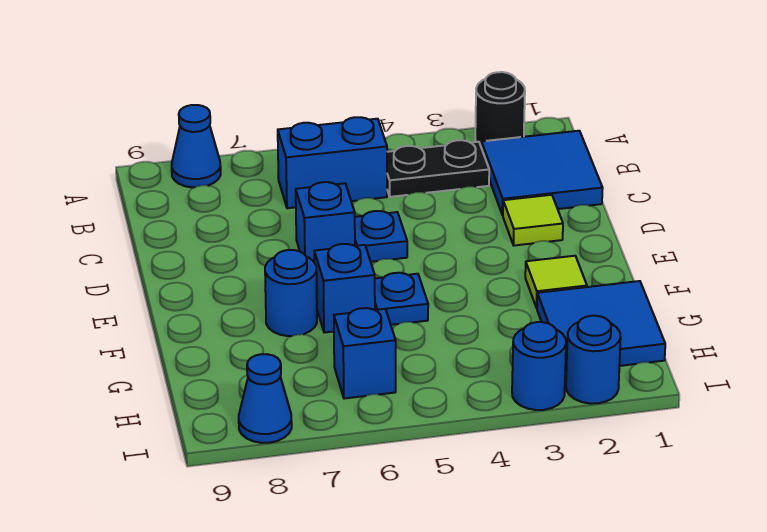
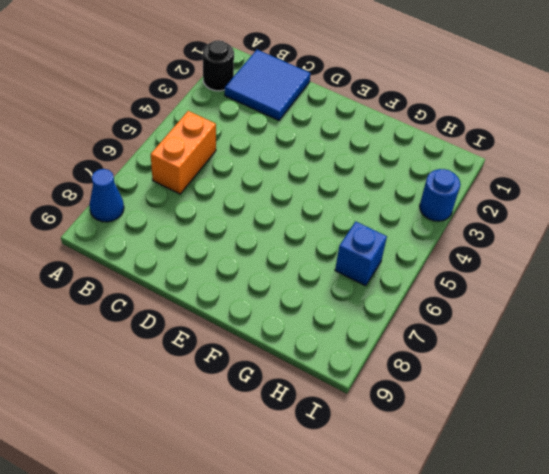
orange brick B5:B6 level 1 -> blue brick B5:B6 level 1
none -> black plate B3:B4 level 1
none -> lime tile D2 level 1
none -> blue plate D5 level 1

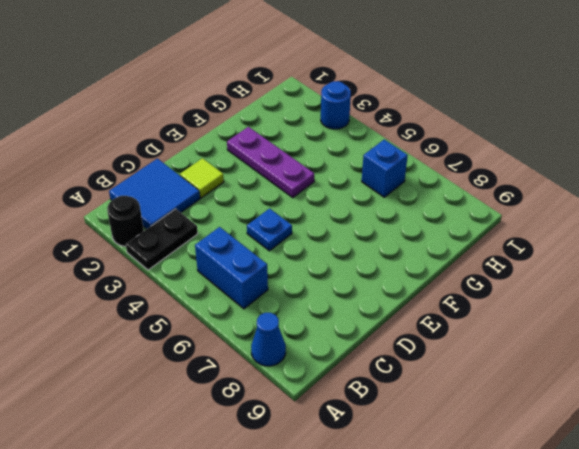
black plate A3:B3 level 1 -> black plate B3:B4 level 1
purple plate F2:F4 level 1 -> lime tile F2 level 1
none -> blue brick D6 level 1
none -> blue plate F5 level 1
none -> blue brick F6 level 1

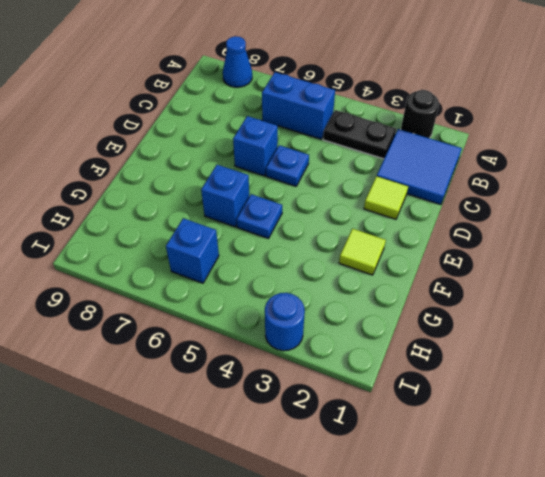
none -> blue round brick F7 level 1
none -> blue tile G1:H2 level 1
none -> blue round brick I2 level 1

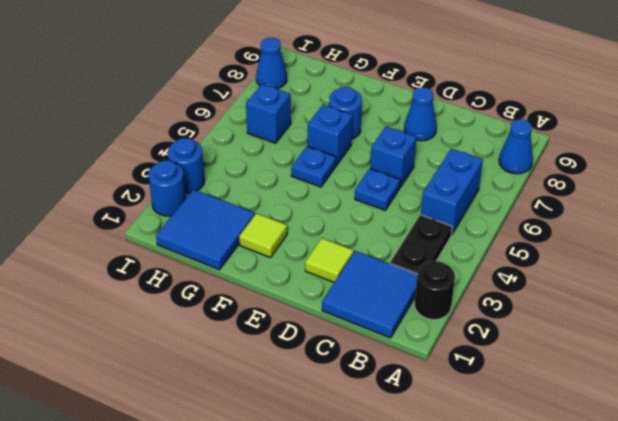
blue cone D8 level 1 -> none

